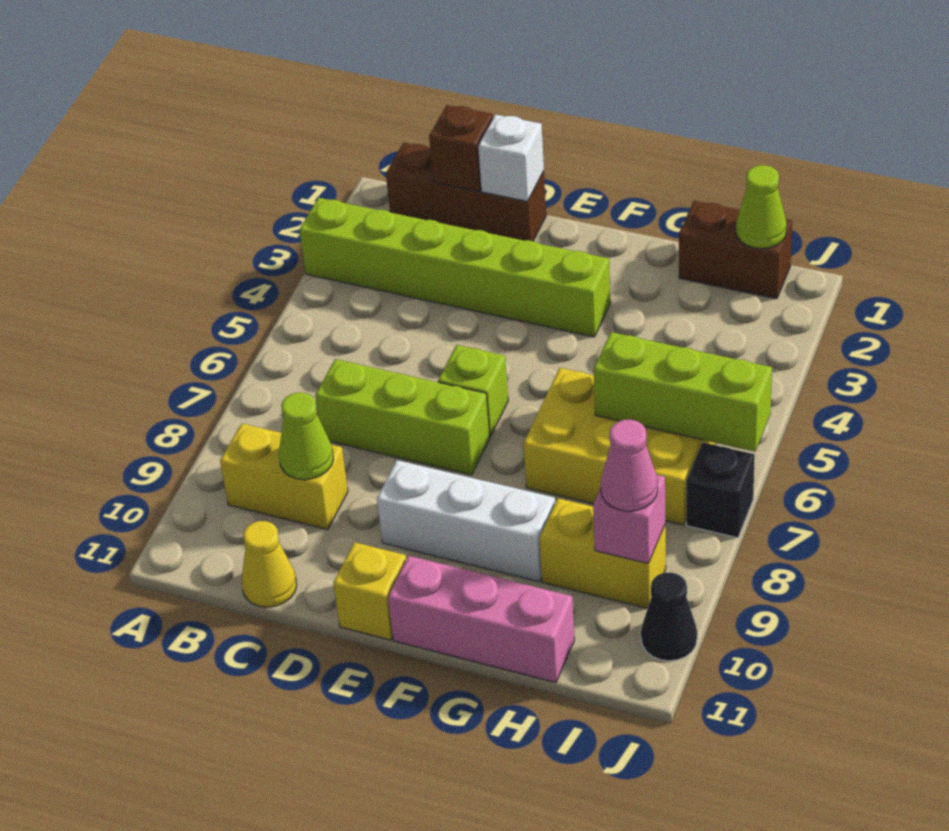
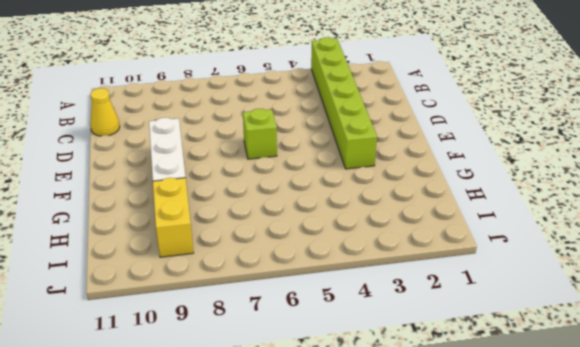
none -> brown brick B1:D1 level 1
none -> yellow brick B9:C9 level 1
none -> lime brick C7:E7 level 1

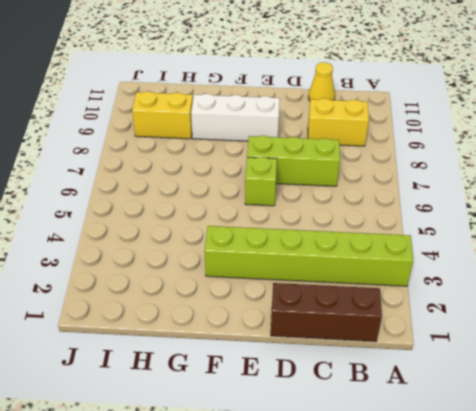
none -> yellow brick E11 level 1
none -> pink brick F11:H11 level 1
none -> yellow brick G6:I7 level 1

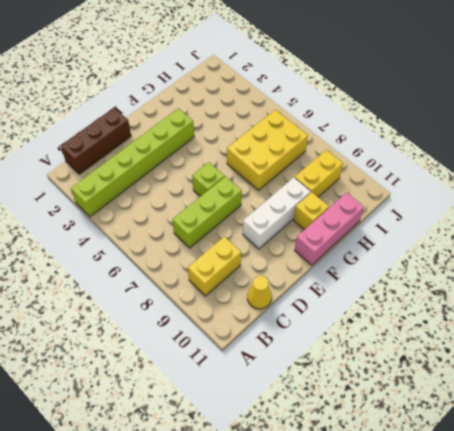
yellow brick G10 level 1 -> yellow brick E11 level 1
none -> brown brick H1:I1 level 1
none -> black brick J7 level 1
none -> black cone J10 level 1

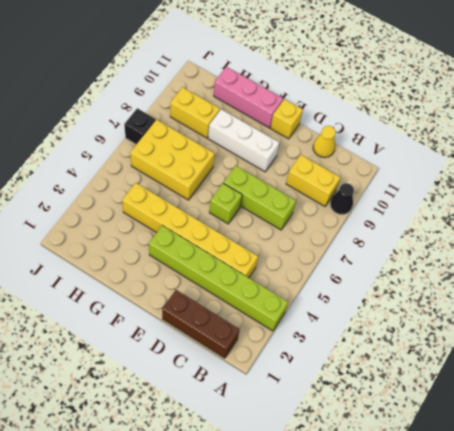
black cone A9 level 1 -> black cone J10 level 1
yellow brick C4:H4 level 1 -> none
none -> brown brick H1:I1 level 1
none -> brown brick C1 level 2
none -> lime cone C9 level 2

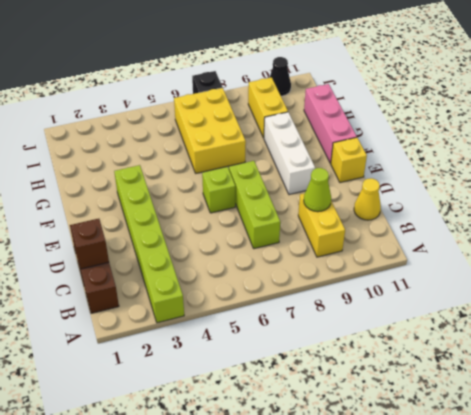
none -> brown brick H1:I1 level 1
none -> white brick D1 level 2
none -> lime brick H6:J6 level 2

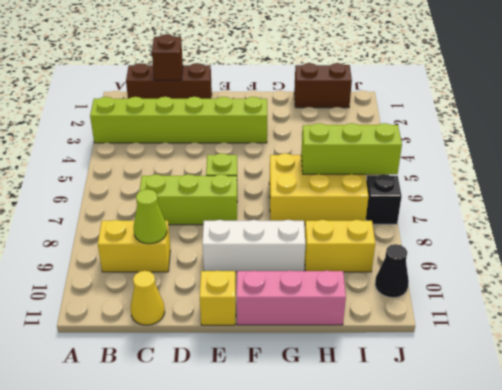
none -> white brick D1 level 2
none -> lime cone I1 level 2
none -> pink brick I9 level 2

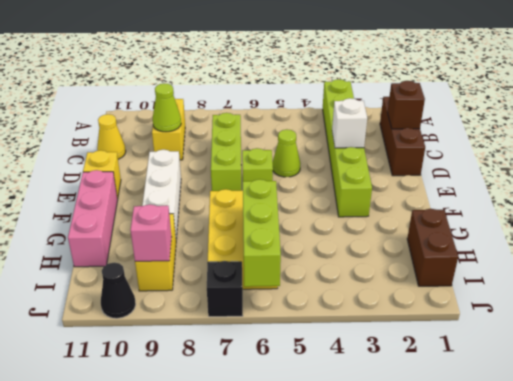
white brick D3 level 2 -> white brick D1 level 2
lime cone D5 level 1 -> lime cone I1 level 2
none -> pink cone I9 level 3

